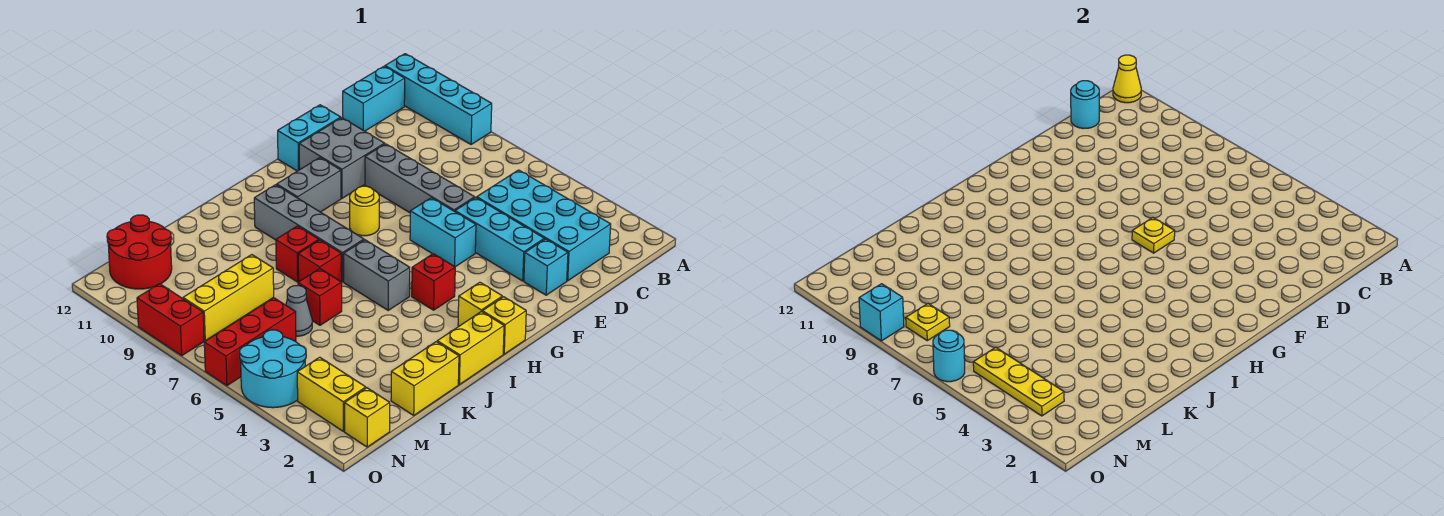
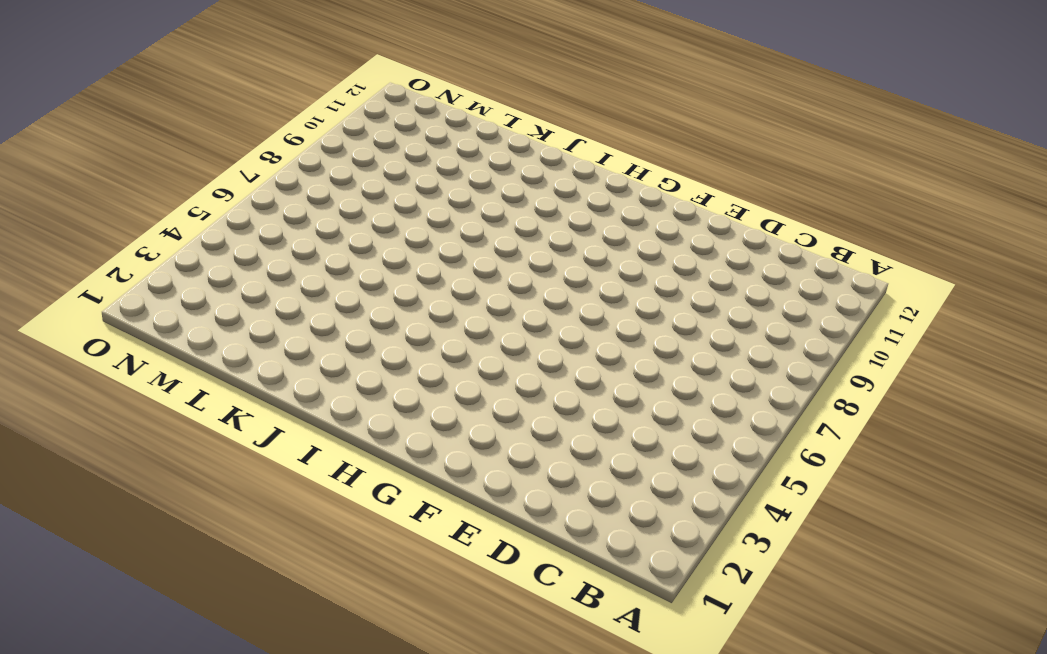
none -> cyan brick A9:A12 level 1
none -> cyan brick B12:C12 level 1
none -> cyan brick C2:D5 level 1
none -> cyan brick E2 level 1

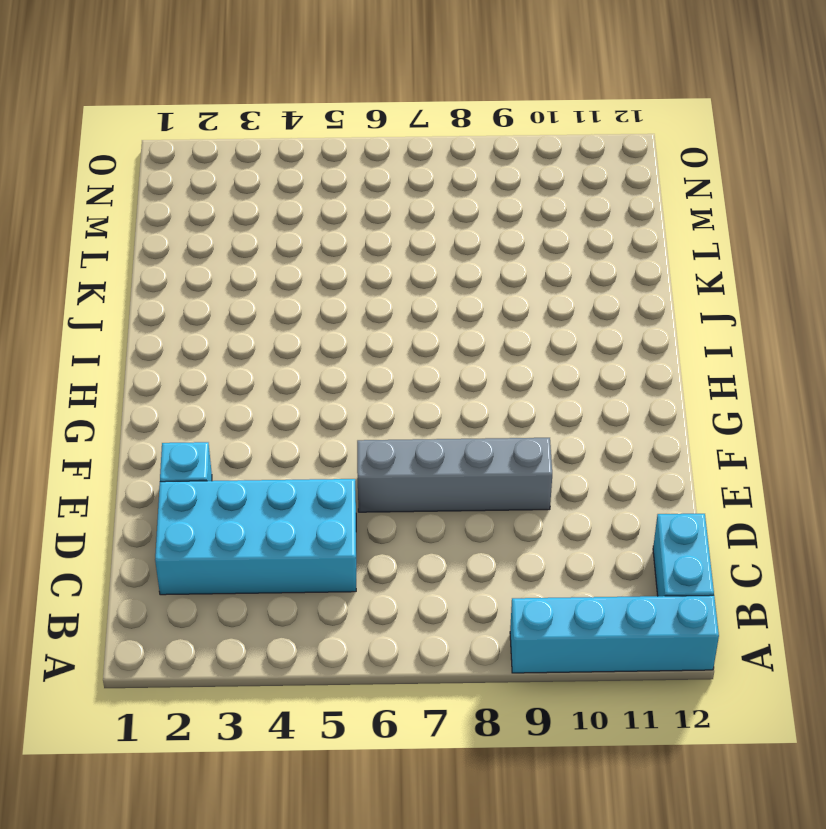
none -> cyan brick E3:E5 level 1
none -> grey brick E10:F11 level 1
none -> cyan brick E12:F12 level 1
none -> cyan brick F5:F6 level 1

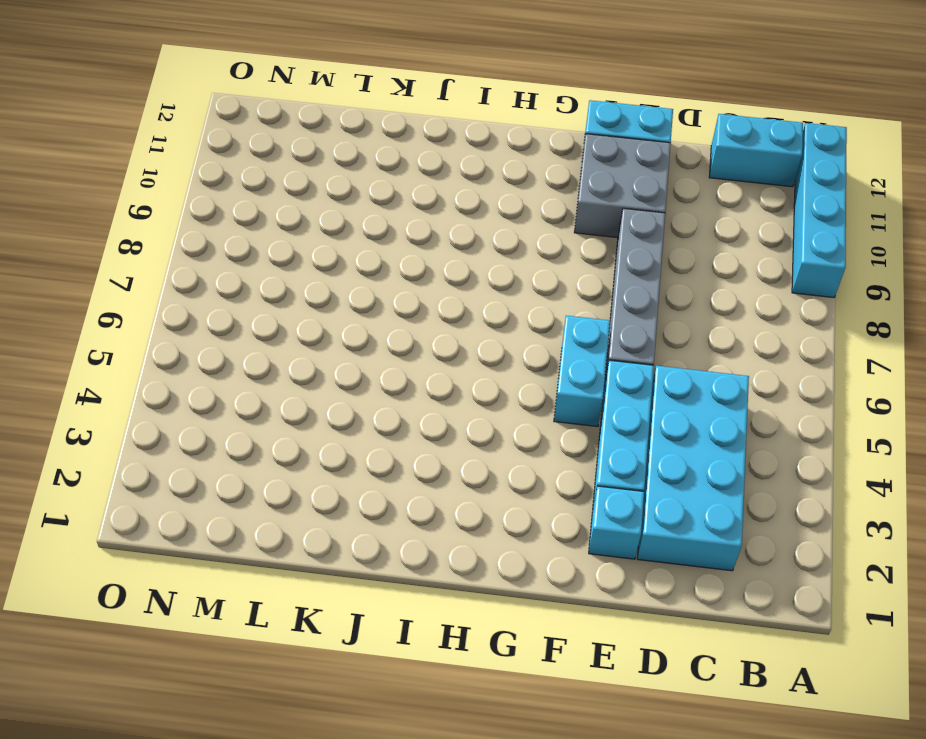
none -> yellow round brick G8 level 1
none -> grey brick G10:H10 level 1
none -> yellow brick H1 level 1
none -> yellow brick H2 level 1

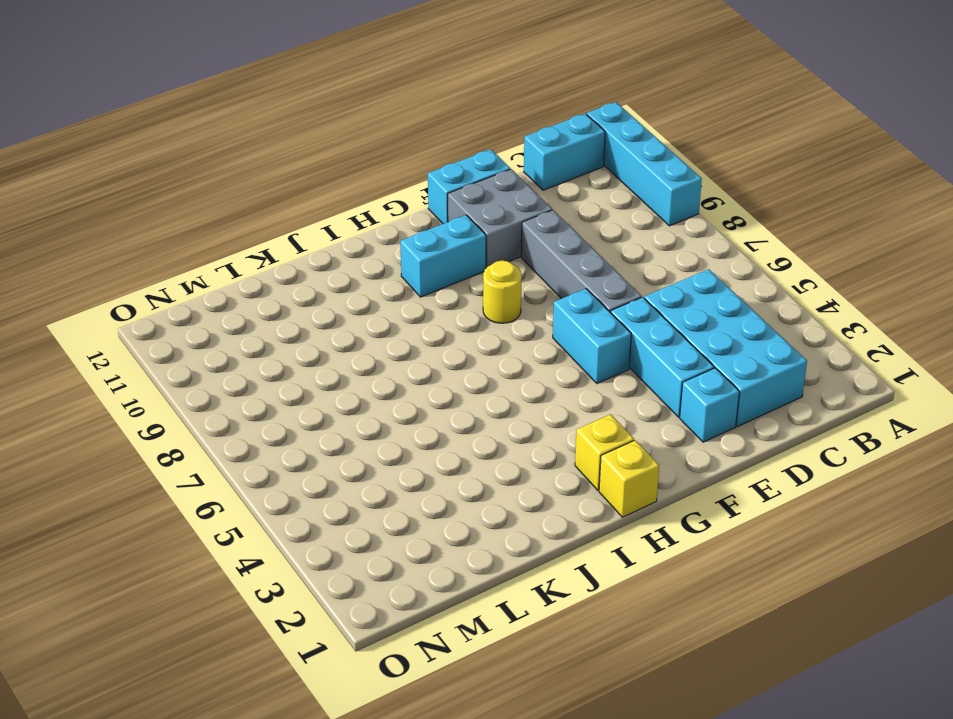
cyan brick G10:H10 level 1 -> grey brick G10:H10 level 1
none -> red brick H4 level 1
none -> yellow brick I1:J1 level 1
none -> grey brick I5:I6 level 1
none -> grey brick I7:I10 level 1

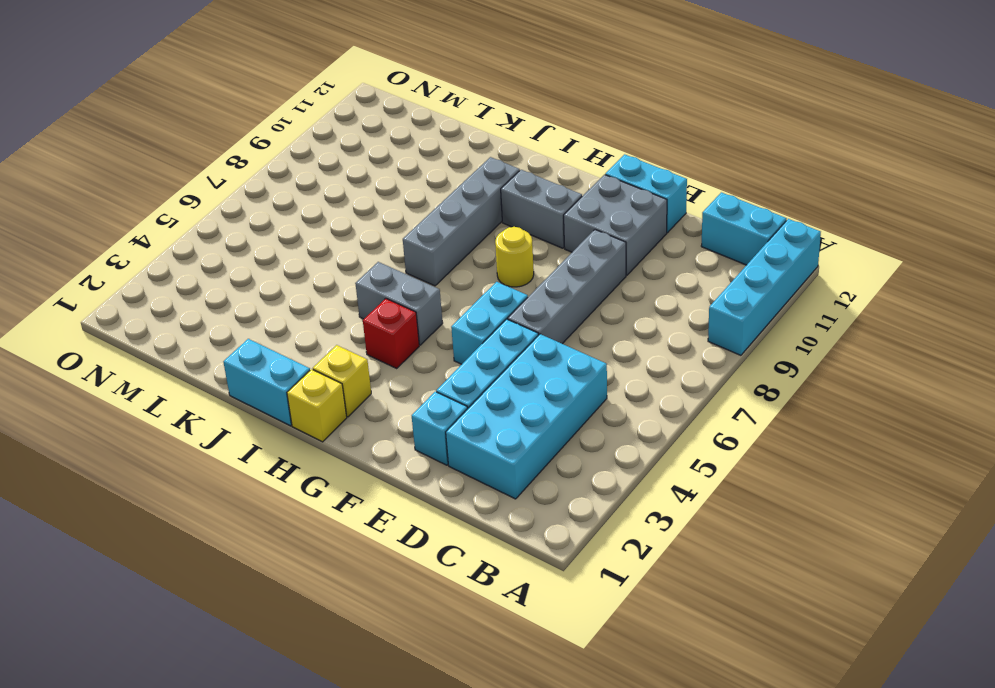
grey brick H5:I5 level 1 -> grey brick I5:I6 level 1
cyan brick I1:J1 level 1 -> yellow brick I1:J1 level 1
none -> red brick J7 level 1
none -> red brick J8 level 1
none -> yellow brick K1:L1 level 1
none -> red brick K6 level 1

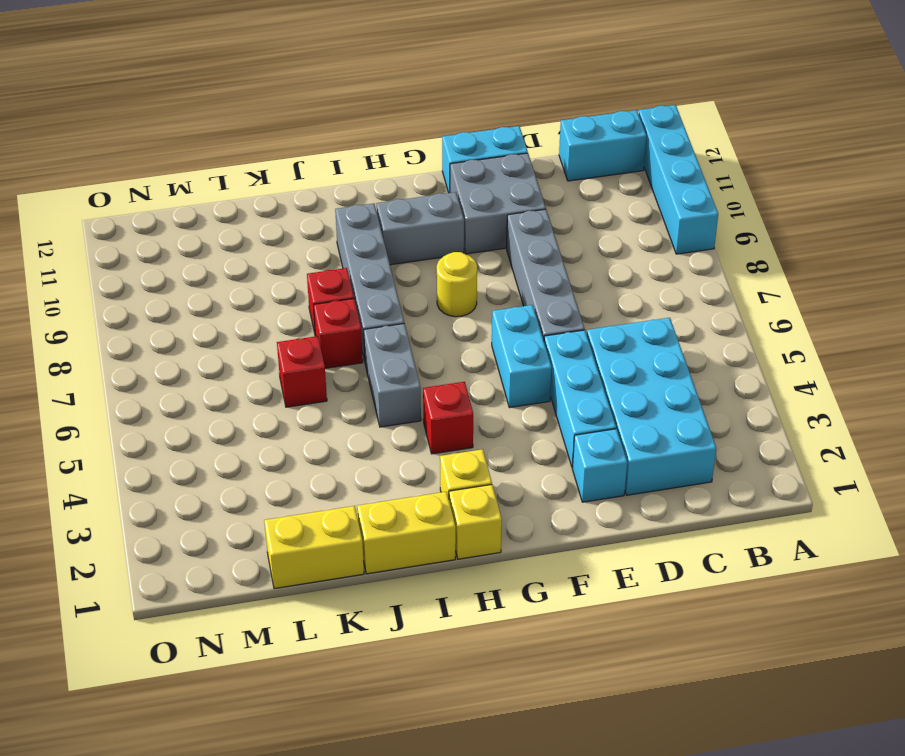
none -> grey cone L6 level 1
none -> yellow brick L8:N8 level 1
none -> red brick M6:O6 level 1
none -> red round brick M11:N12 level 1

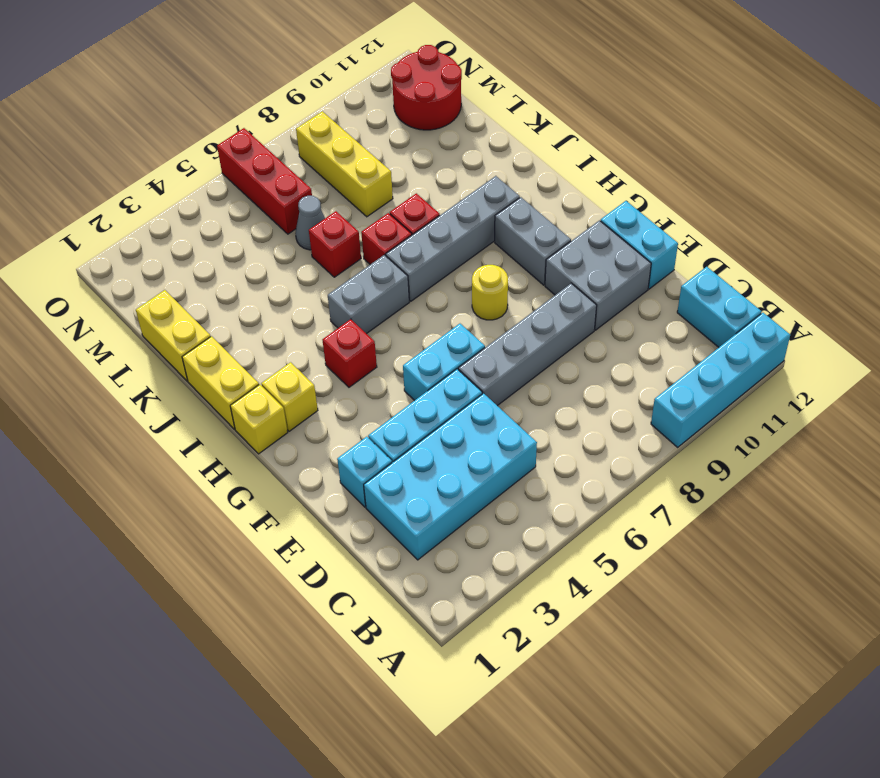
none -> yellow brick N1 level 1
none -> yellow brick N2:N3 level 1
none -> cyan round brick N4:O5 level 1
none -> red brick O8:O9 level 1

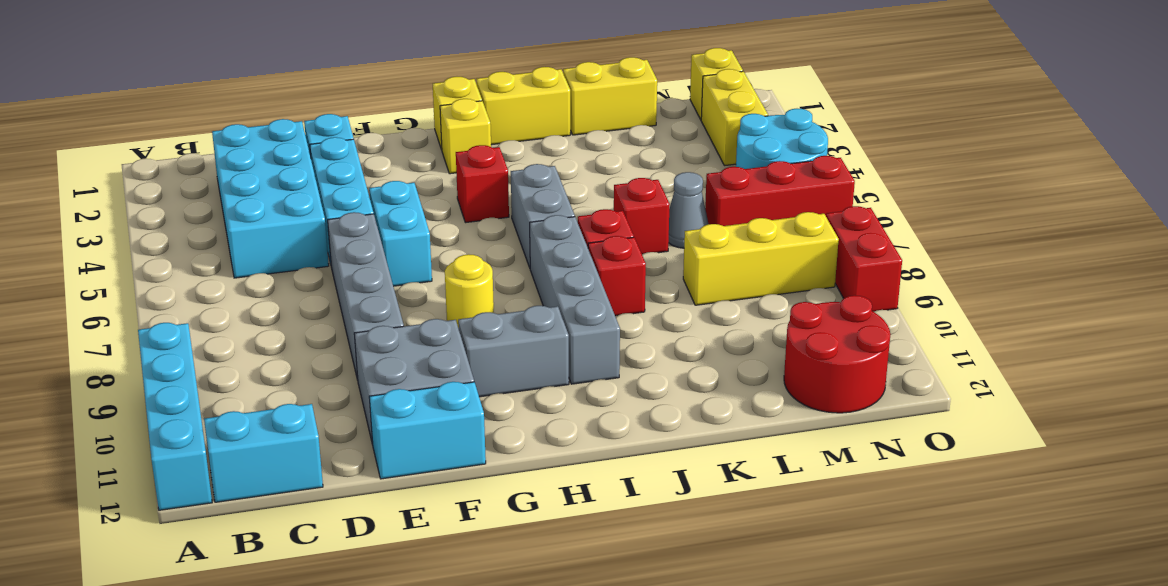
none -> yellow cone A12 level 2
none -> cyan round brick C12 level 2
none -> yellow plate F6 level 2
none -> yellow plate N3:N5 level 2

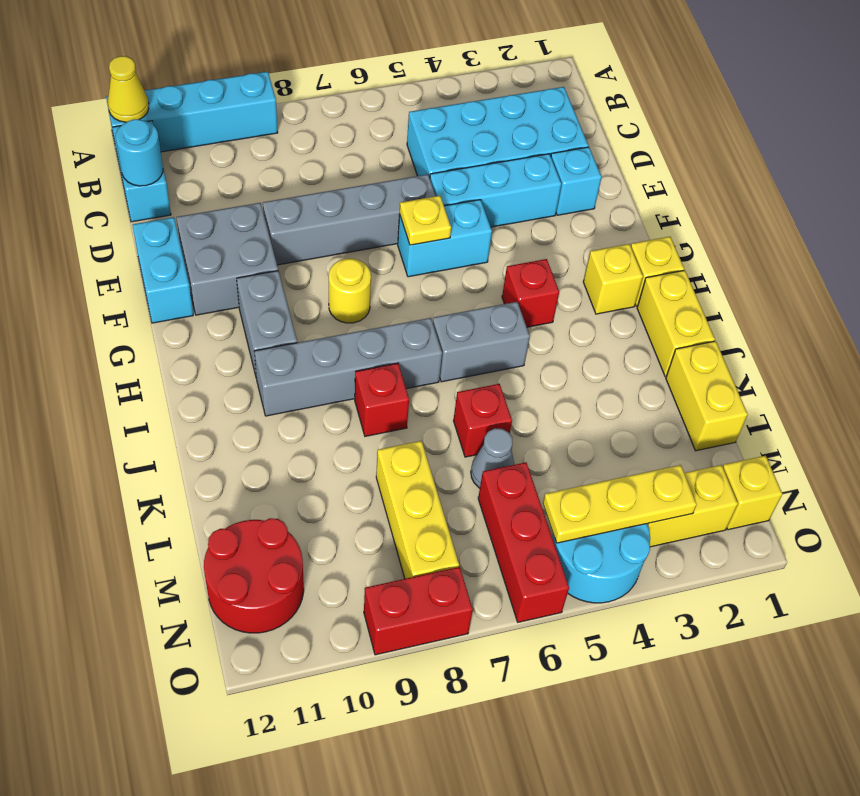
none -> red brick J7 level 1
none -> yellow plate N8 level 2
none -> cyan round brick O6 level 2
none -> cyan brick O9 level 2

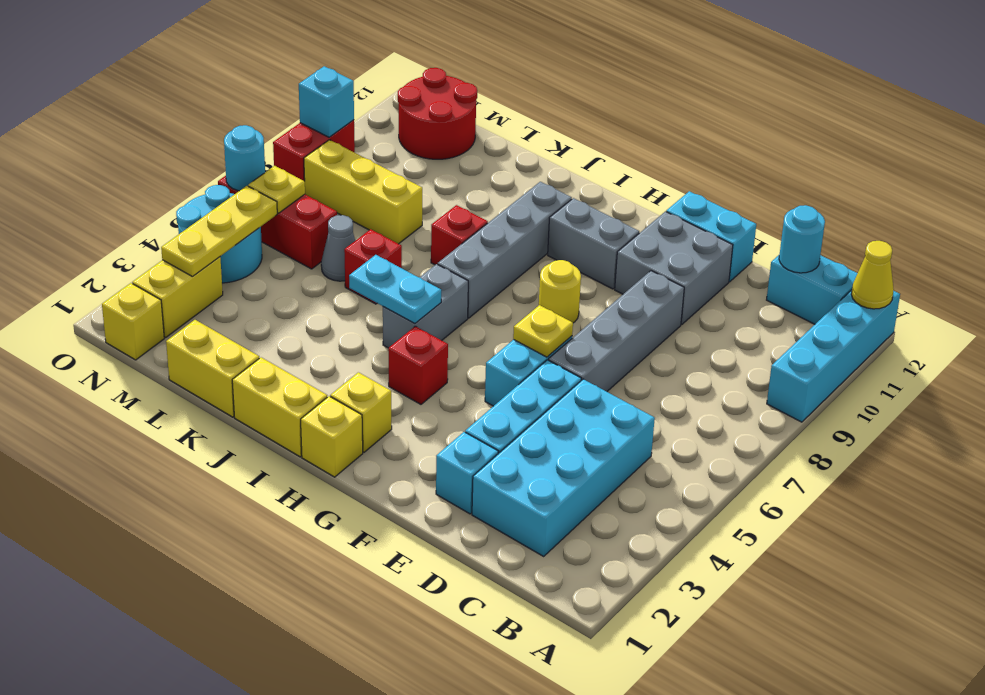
cyan plate I5:J5 level 2 -> none
yellow plate N6 level 2 -> yellow plate N8 level 2
none -> red brick J7 level 1

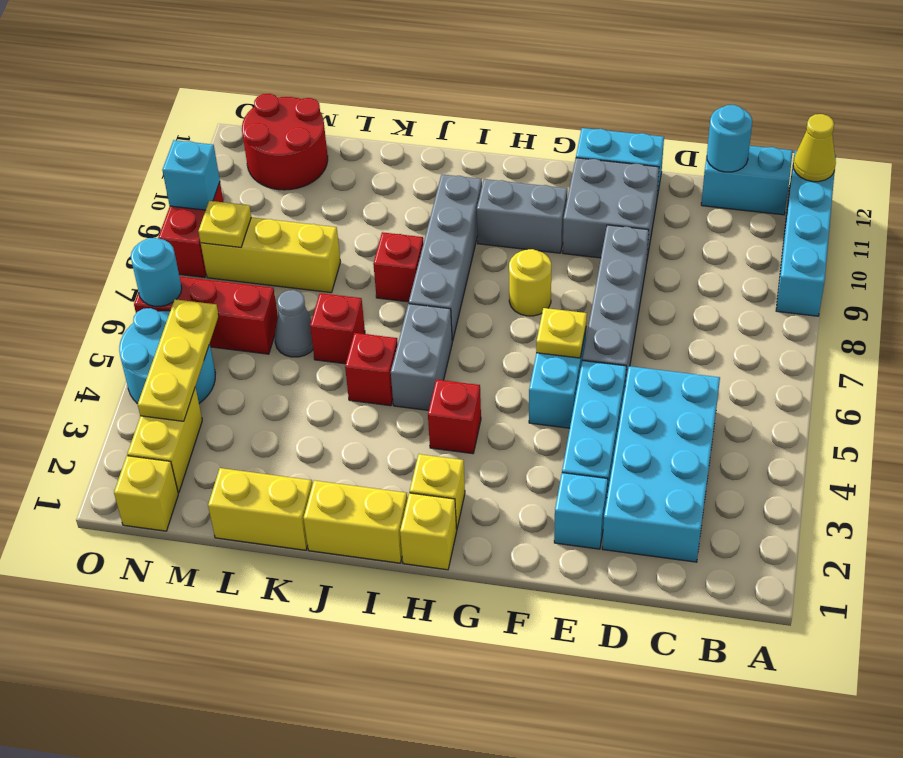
red brick J5 level 1 -> red brick J7 level 1

